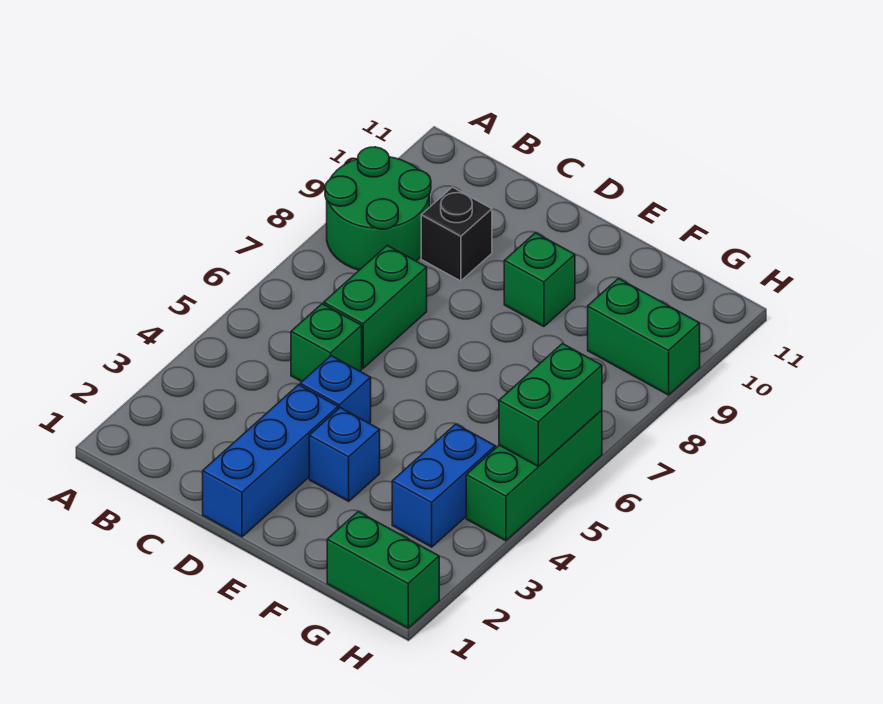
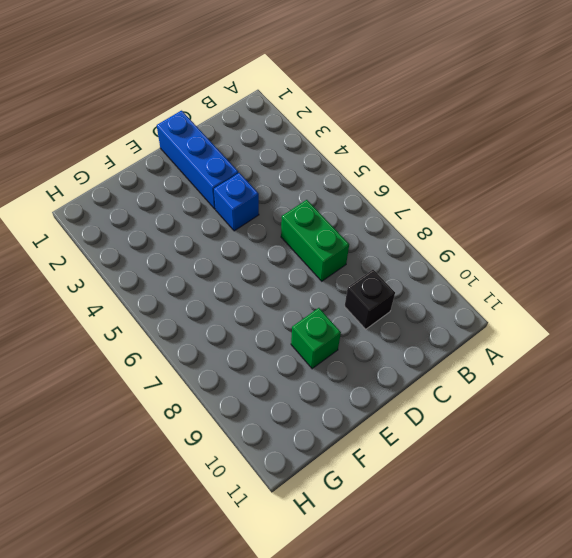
none -> green round brick A8:B9 level 1
none -> green brick C5 level 1
none -> blue brick E3 level 1

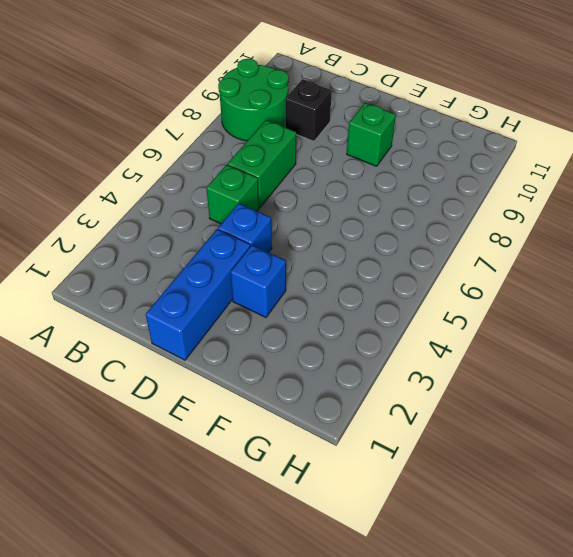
none -> green brick G1:H1 level 1
none -> blue brick G3:G4 level 1
none -> green brick G9:H9 level 1

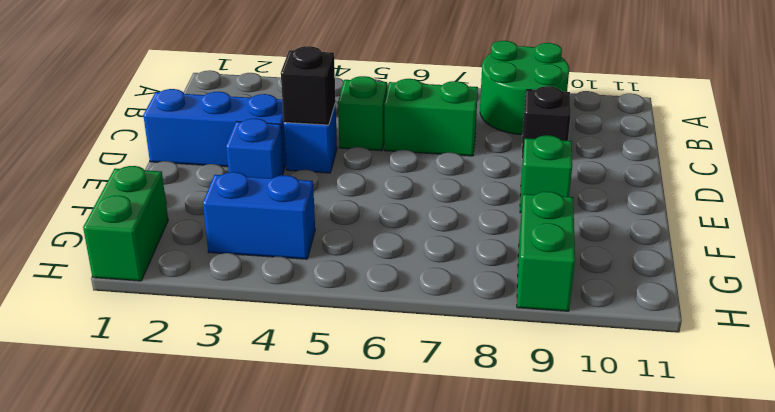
black brick D4 level 2 -> none
none -> green brick H4:H6 level 1
none -> green brick H5:H6 level 2

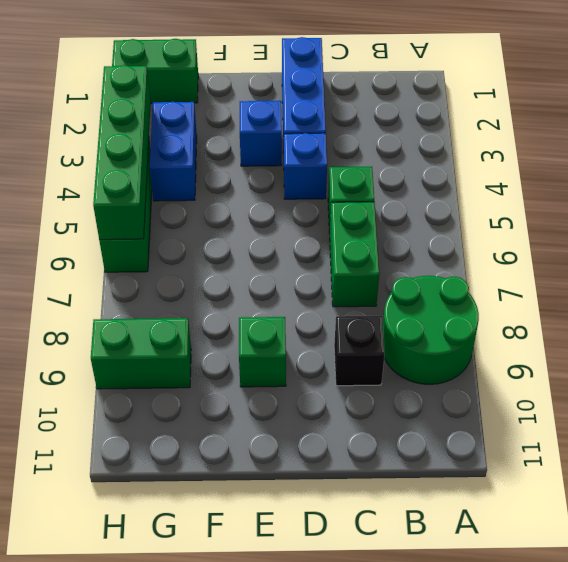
green brick H3:H6 level 2 -> green brick H5:H6 level 2

